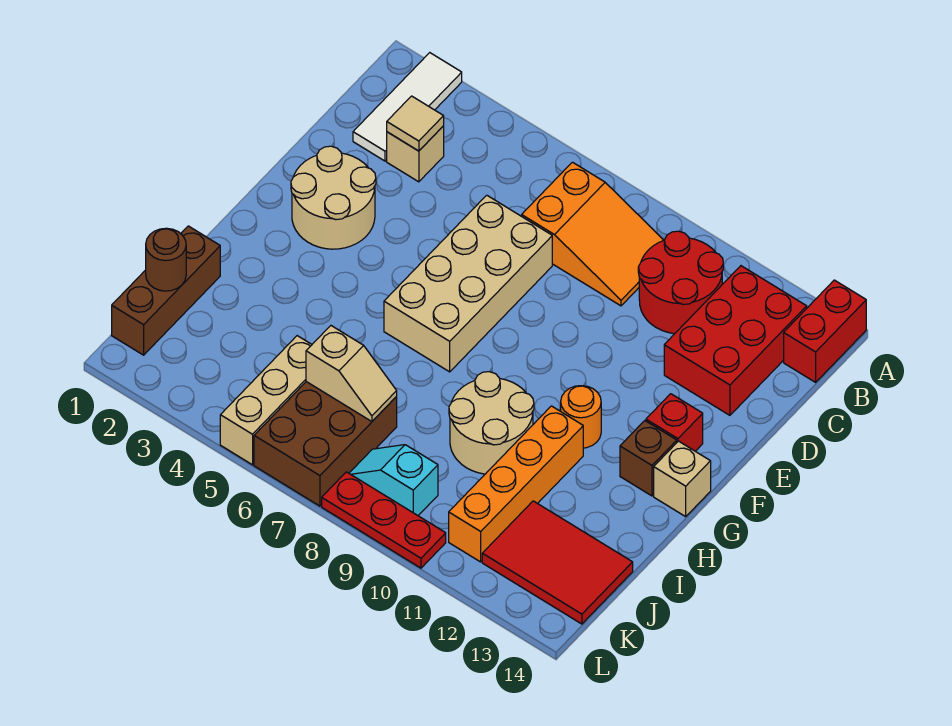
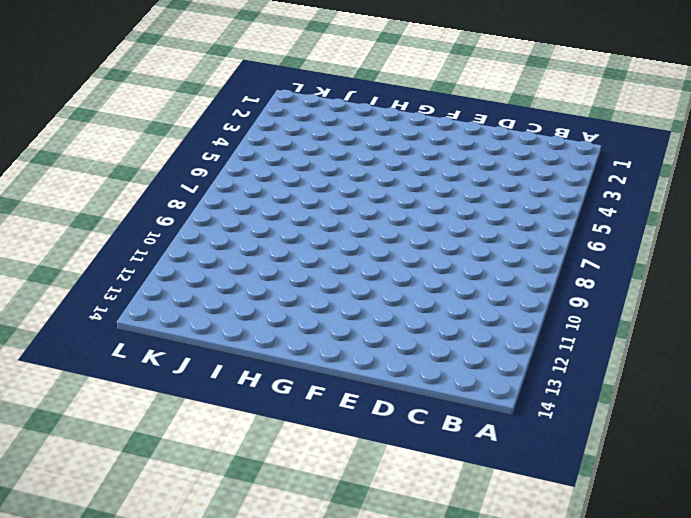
none -> white tile A2:C2 level 1
none -> red brick A14:B14 level 1
none -> orange slope B7:C9 level 1 top 7

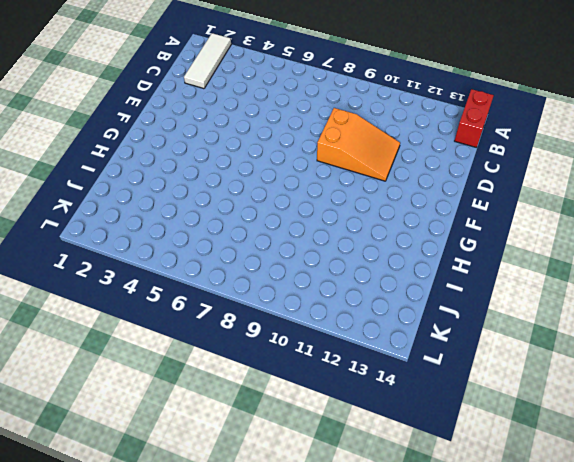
orange slope D9:E11 level 1 top 9 -> orange slope B7:C9 level 1 top 7
none -> red round brick B10:C11 level 1
none -> red brick B12:D13 level 1
none -> tan brick C3 level 1

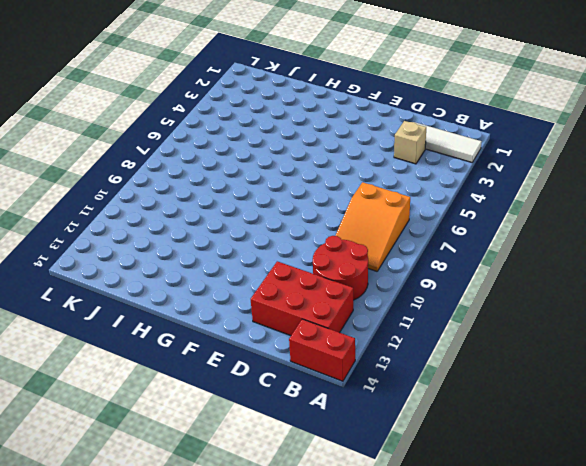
none -> tan brick D6:G7 level 1
none -> tan round brick E2:F3 level 1
none -> red brick F13 level 1

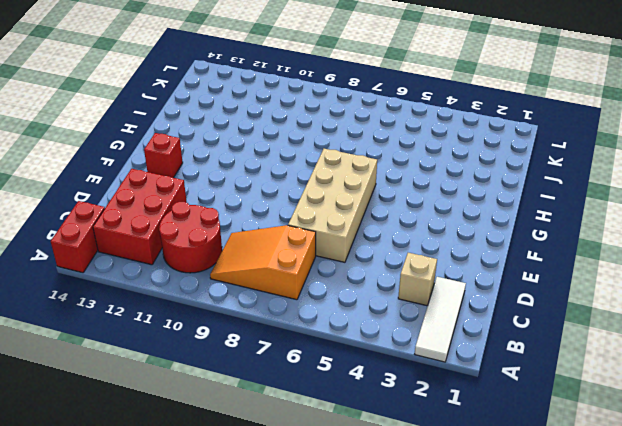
none -> tan round brick E2:F3 level 1
none -> orange round brick G11 level 1
none -> brown brick G13 level 1

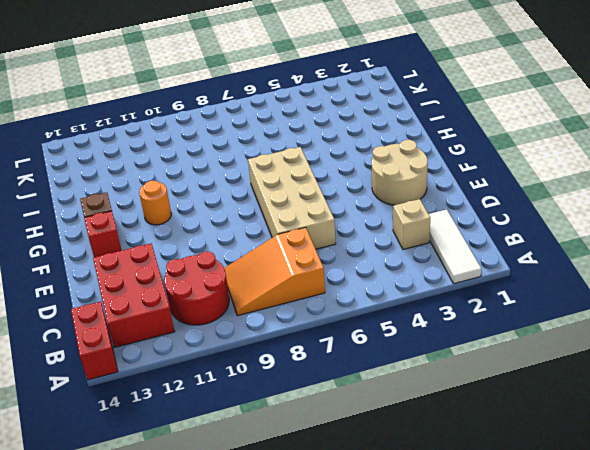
none -> tan brick G14 level 1
none -> tan round brick H9:I10 level 1
none -> orange brick H11:K11 level 1

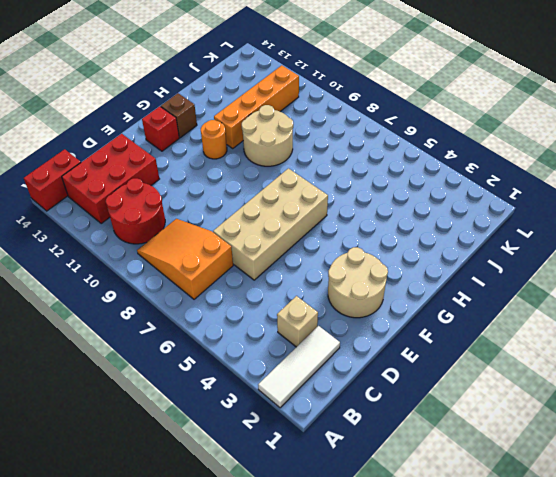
none -> tan brick G14 level 1
none -> brown brick I1:K1 level 1
none -> tan brick J5:L5 level 1

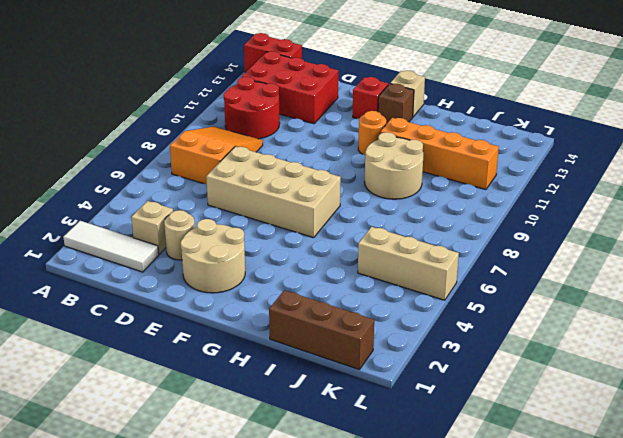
tan round brick D3 level 1 -> none
none -> brown brick J6:L7 level 1
none -> red tile J12:K14 level 1
none -> cyan slope K8:K9 level 1 top 9

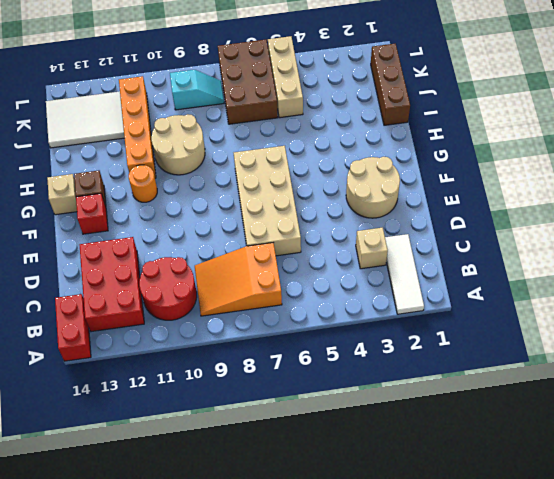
white tile J12:K14 level 1 -> red tile J12:K14 level 1
none -> red plate L8:L10 level 1
none -> tan tile C3 level 2
none -> brown round brick J1 level 2

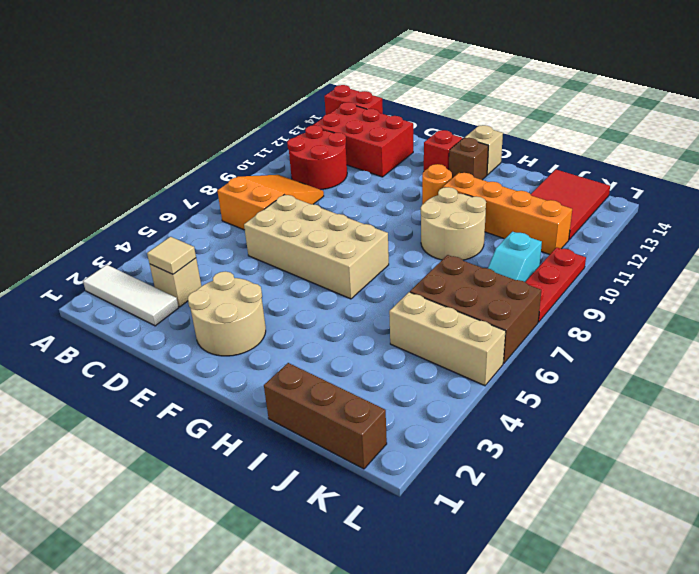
none -> brown round brick J1 level 2
none -> tan slope J6:J7 level 2 top 6

